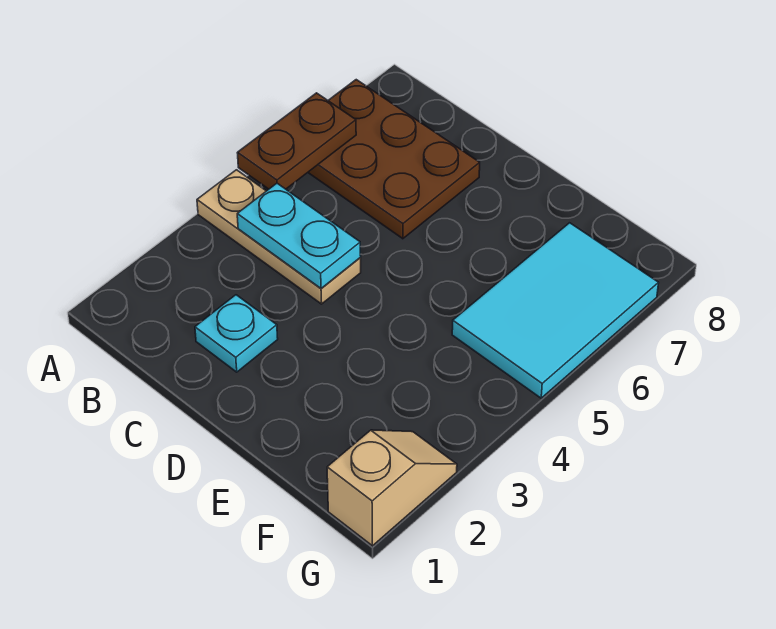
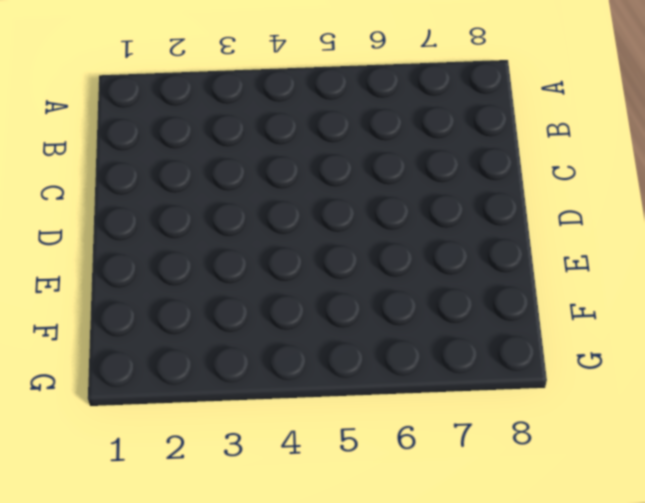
none -> tan plate A4:C4 level 1
none -> brown plate A6:C7 level 1

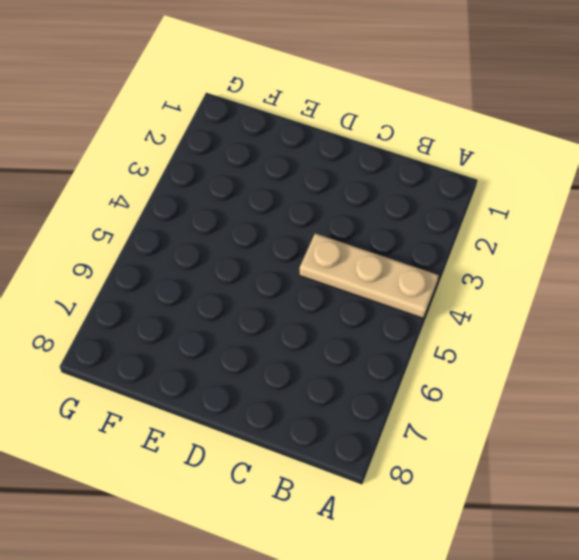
none -> brown plate A6:C7 level 1
none -> cyan plate C2 level 1

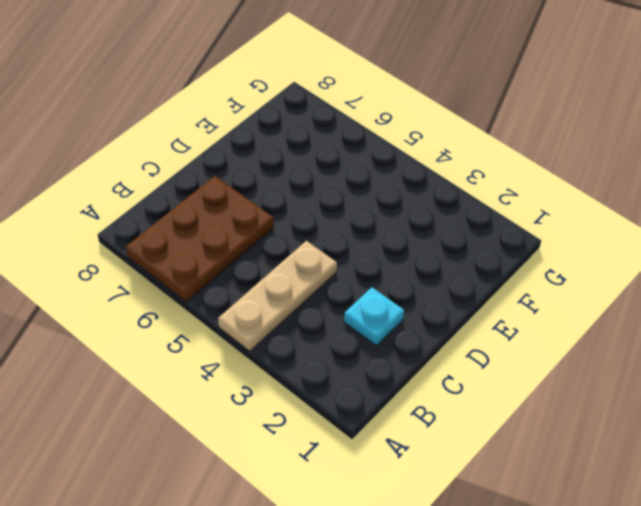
none -> cyan tile F5:G7 level 1
none -> tan slope G1:G2 level 1 top 1

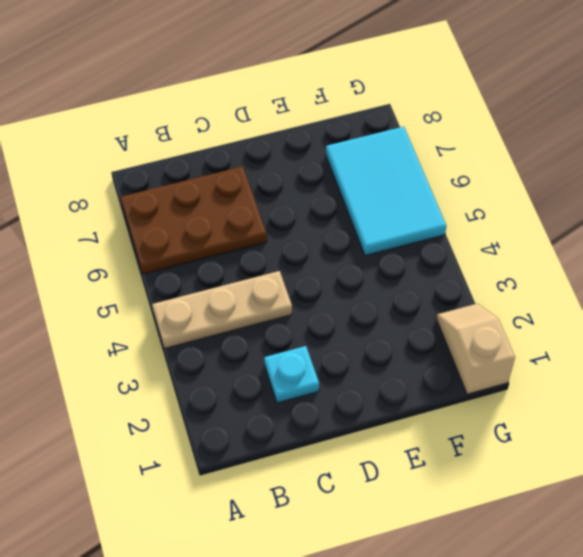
none -> brown plate A5:A6 level 2
none -> cyan plate B4:C4 level 2

